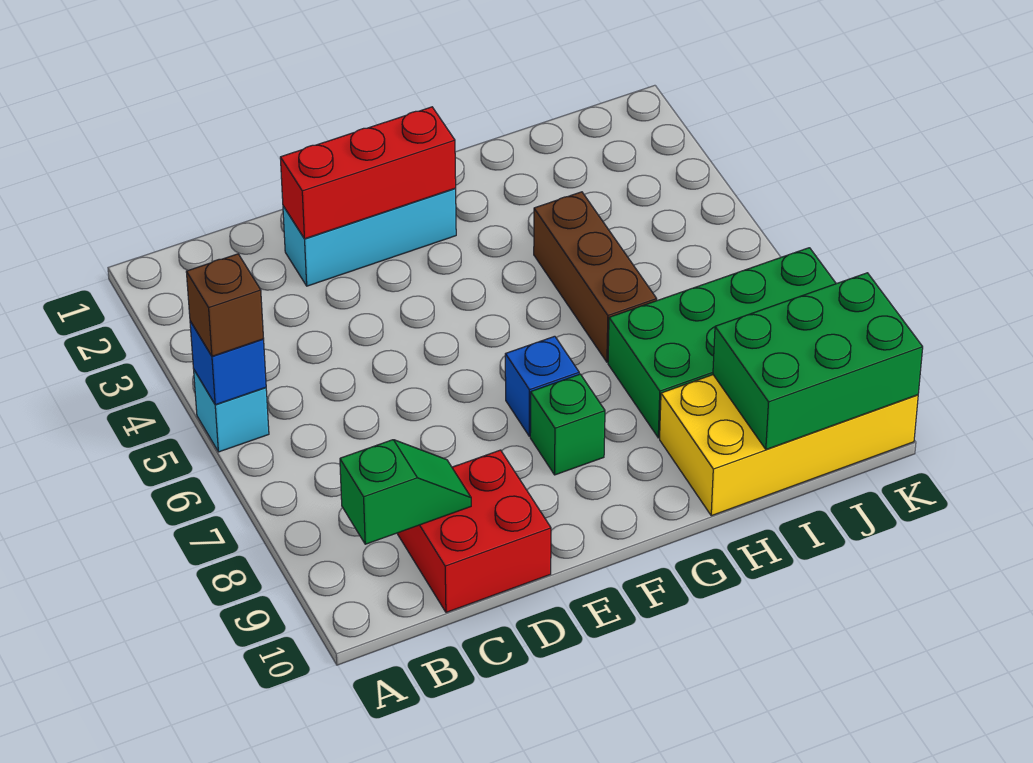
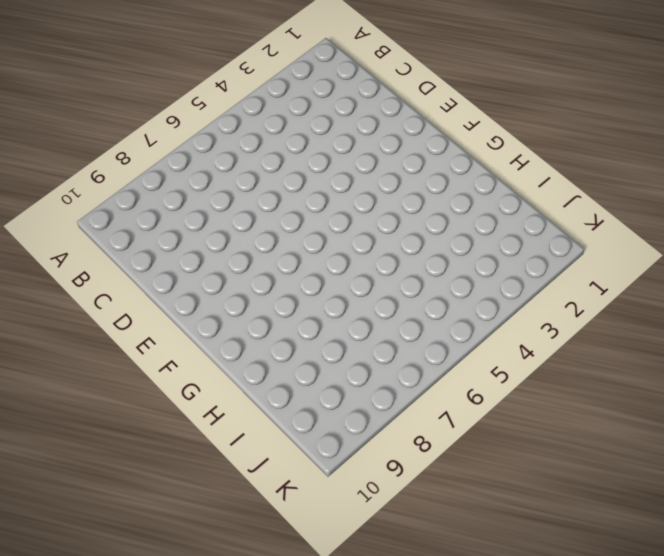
none -> cyan brick A5 level 1
none -> red brick C9:D10 level 1
none -> cyan brick D2:F2 level 1

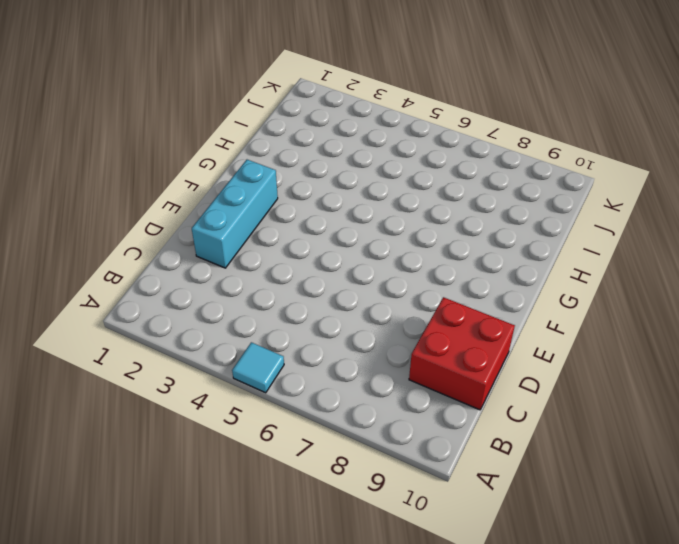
cyan tile A5 level 1 -> cyan brick A5 level 1
none -> blue brick F7 level 1
none -> green brick F8 level 1
none -> brown brick H4:H6 level 1

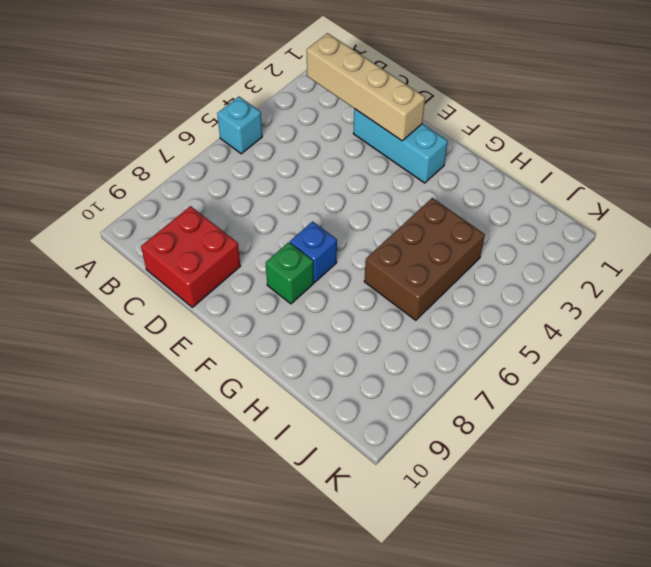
tan brick B2:E2 level 2 -> red brick D2:F2 level 2
brown brick H4:I6 level 1 -> brown brick H4:H6 level 1
none -> green brick H7:K8 level 1
none -> yellow brick H9:K10 level 1
none -> blue brick A5 level 2

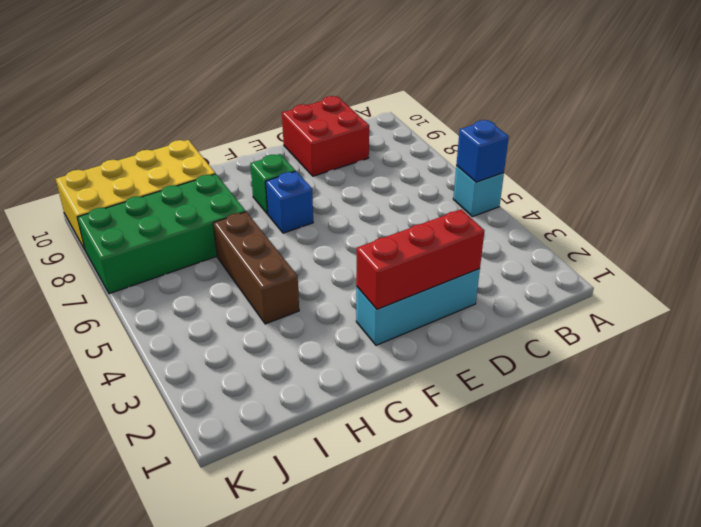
none -> green slope B9:C9 level 2 top B
none -> green brick I9:K10 level 2
none -> brown brick A5 level 3

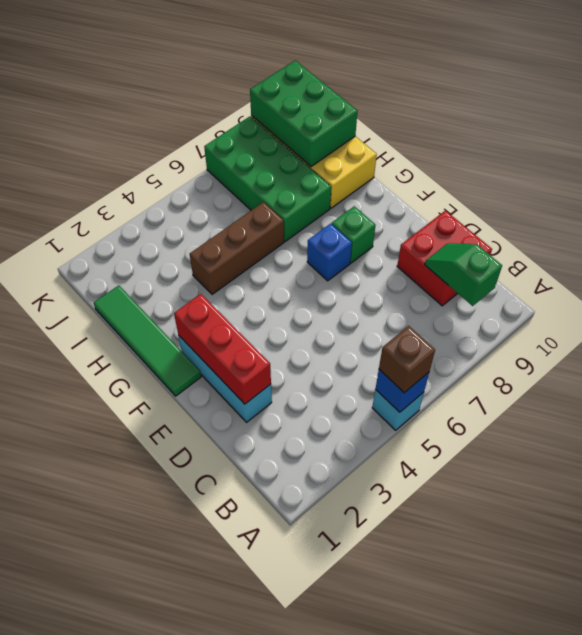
green tile F1:I1 level 1 -> none

